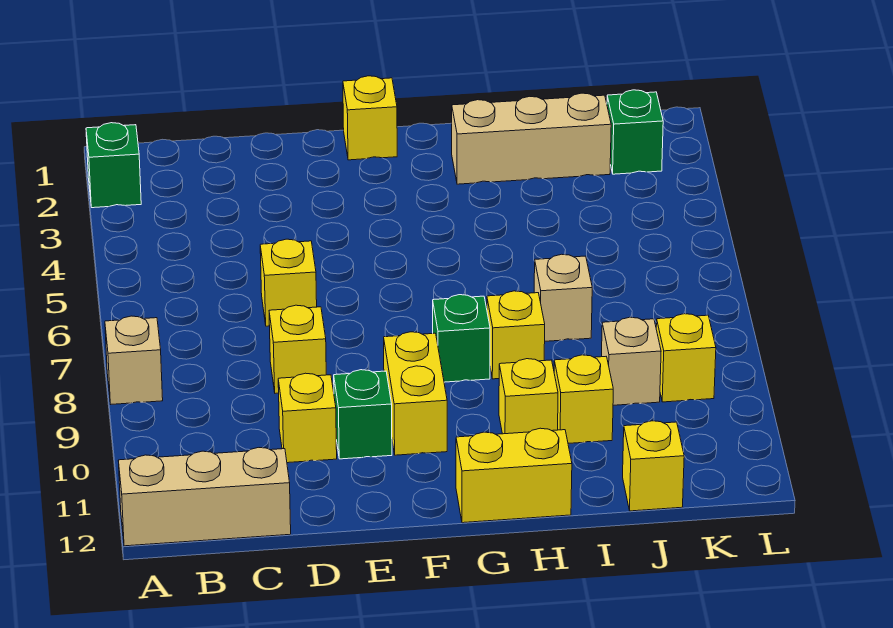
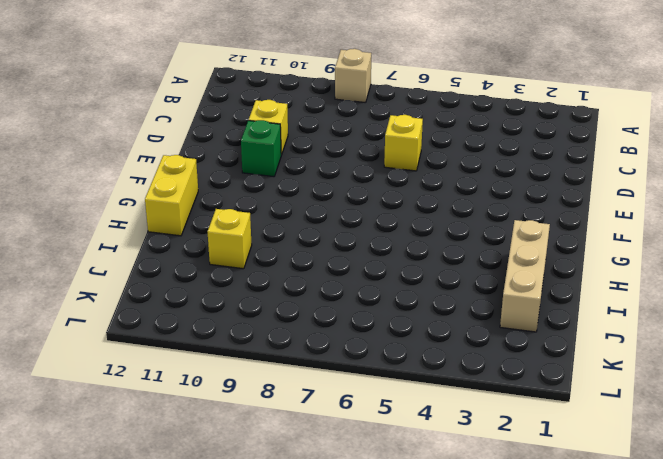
none -> green brick A2 level 1
none -> tan brick A12:C12 level 1
none -> yellow brick D8 level 1

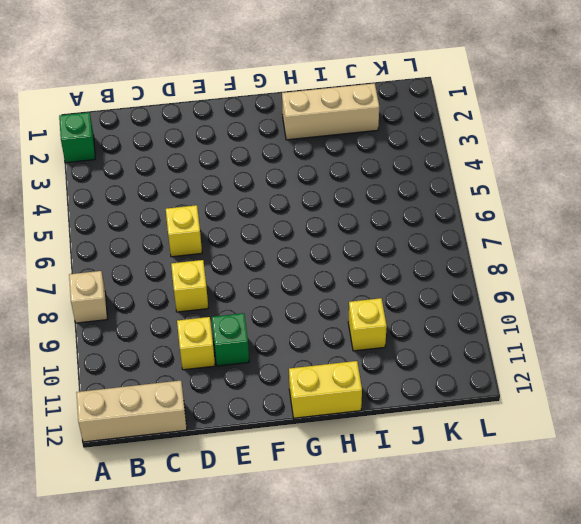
none -> yellow brick F1 level 1
none -> yellow brick F9:F10 level 1
none -> green brick G8 level 1

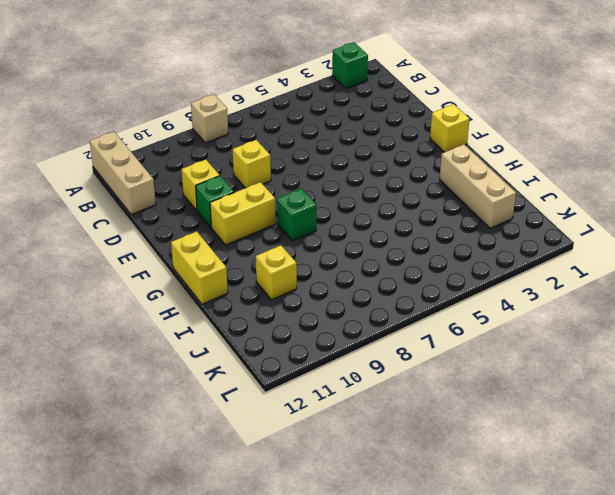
none -> yellow brick D6 level 1
none -> yellow brick H8 level 1
none -> yellow brick H10 level 1

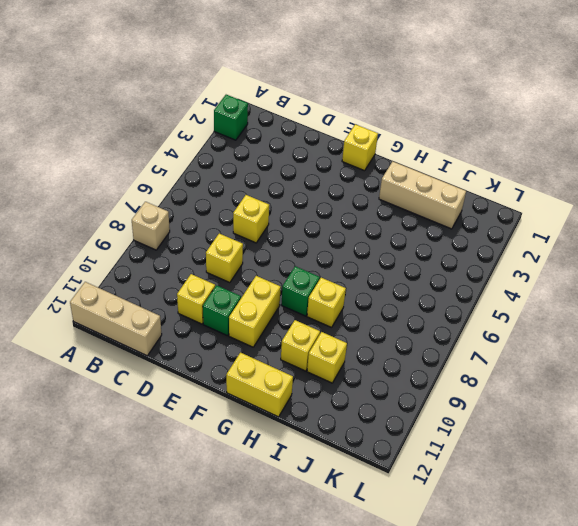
none -> tan brick I7 level 1
none -> tan brick J9 level 1
none -> yellow brick J12 level 1

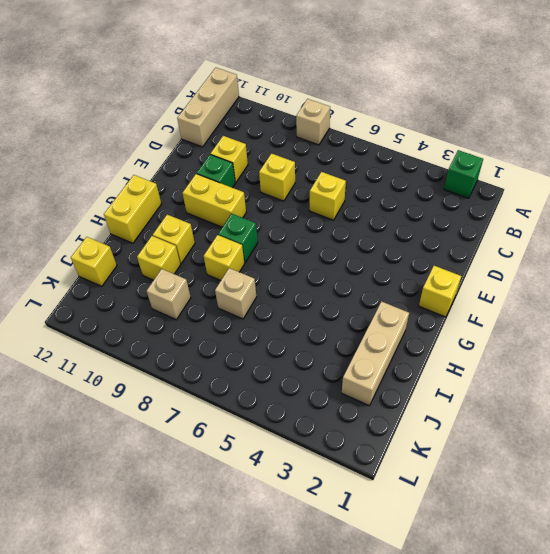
none -> green brick K2 level 1
none -> yellow brick K9 level 1

